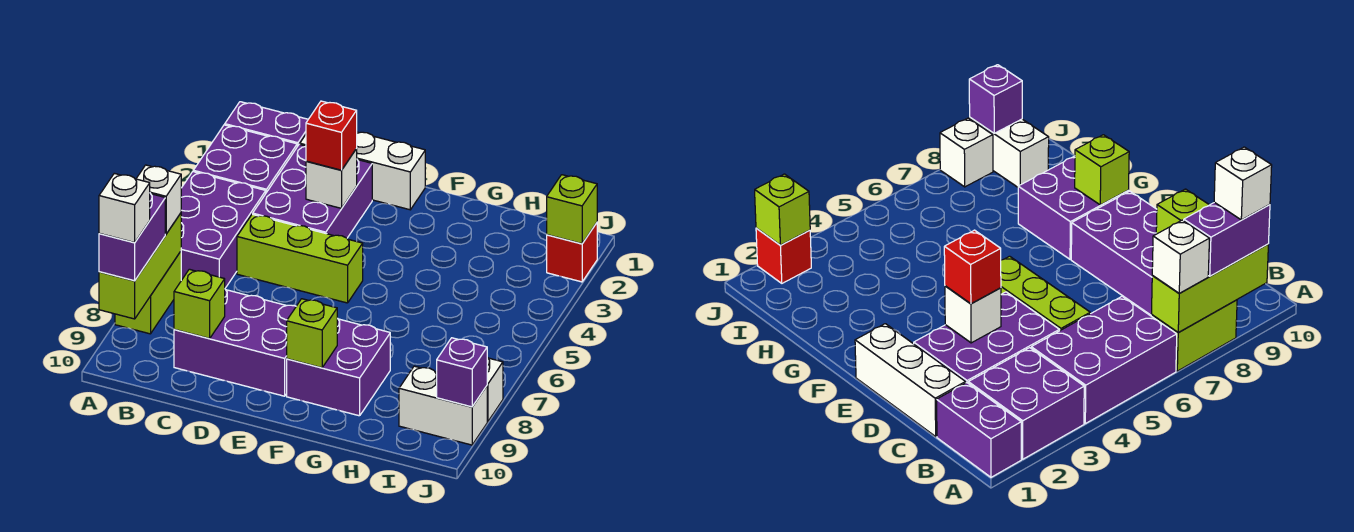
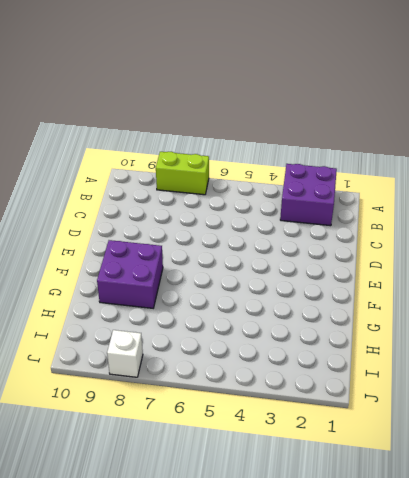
none -> purple brick A1:B1 level 1
none -> purple brick A4:B6 level 1
none -> white brick C1:E1 level 1

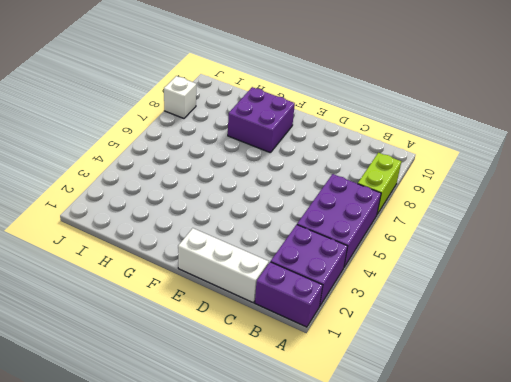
none -> purple brick C2:D4 level 1
none -> lime brick C5:E5 level 1
none -> purple brick C8:E9 level 1

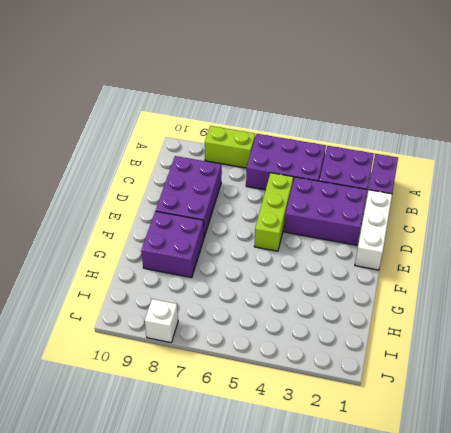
none -> white brick I9:J9 level 1
none -> red brick J2 level 1
none -> lime brick A7:A9 level 2

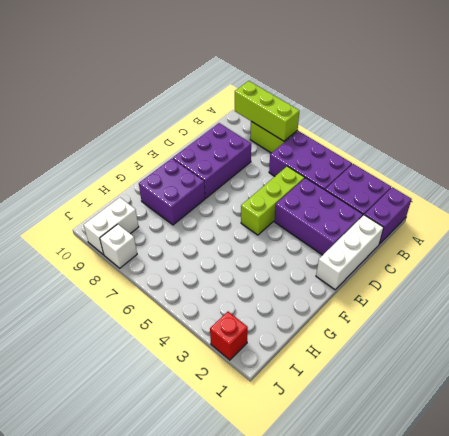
none -> lime brick C9 level 2
none -> white brick D3 level 2
none -> lime brick F9 level 2

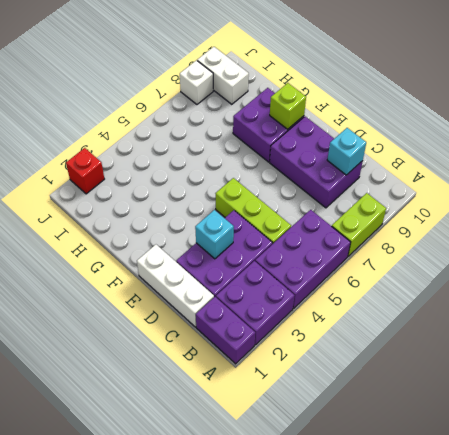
cyan brick C9 level 2 -> lime brick C9 level 2
cyan brick D3 level 2 -> white brick D3 level 2
none -> lime brick A7:A9 level 2
none -> lime brick J2 level 2
none -> purple brick J9 level 2

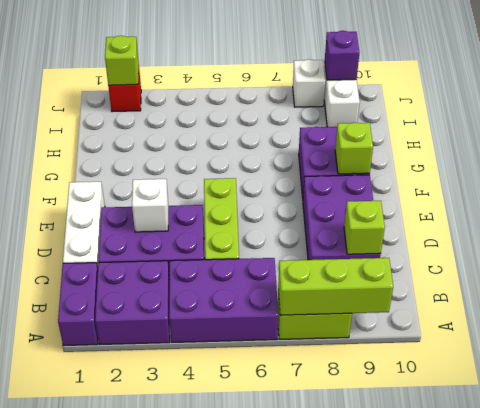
none -> white brick A7 level 3
none -> purple brick A8:A9 level 3
none -> red brick D3 level 3

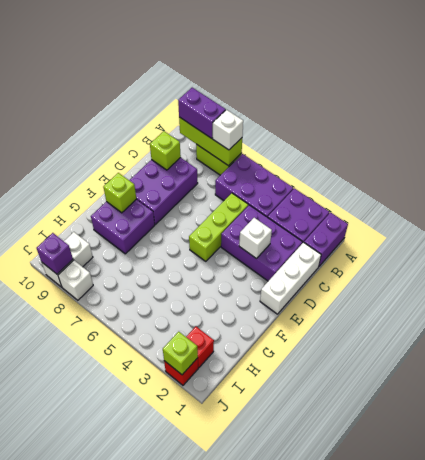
red brick I2 level 1 -> red brick D3 level 3
none -> white brick A9 level 4

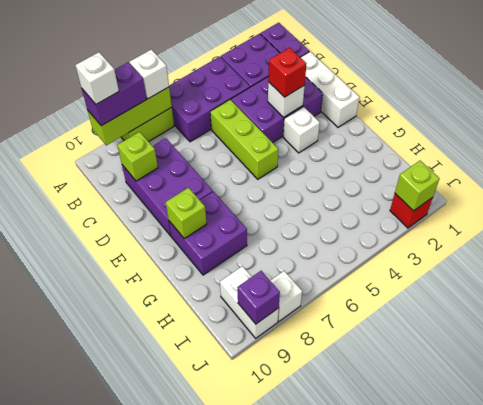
white brick E3 level 1 -> none

